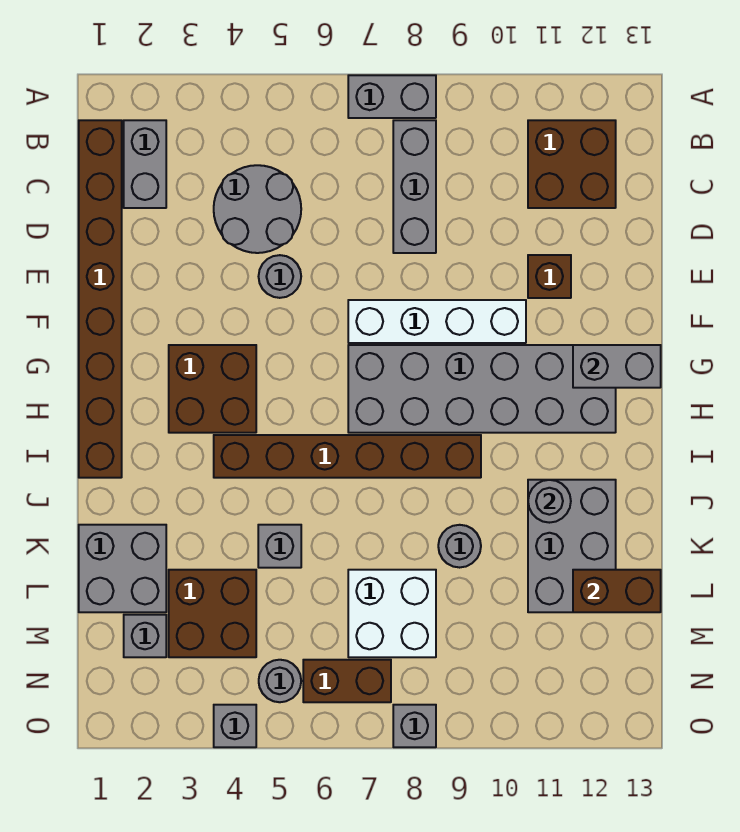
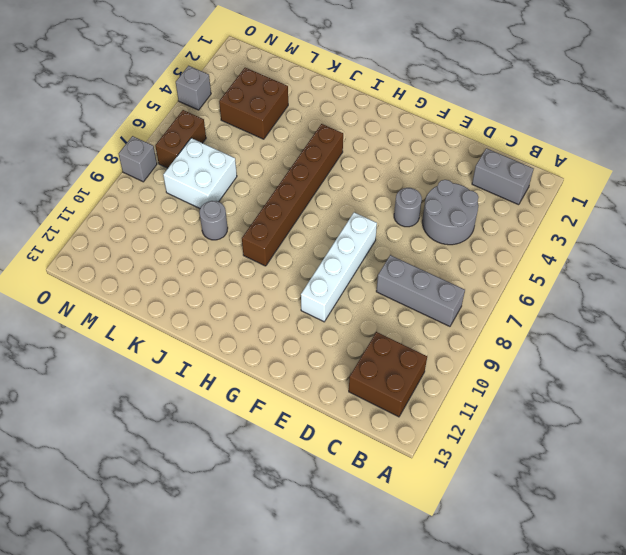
none -> grey brick A7:A8 level 1
none -> brown brick B1:I1 level 1
none -> brown brick E11 level 1

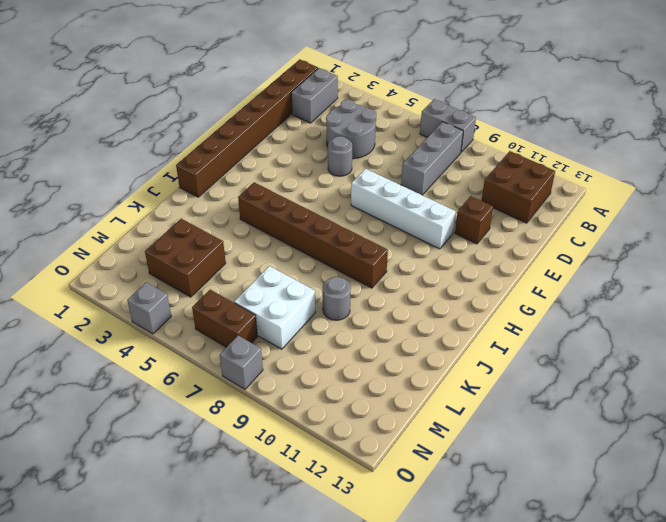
none -> brown brick G3:H4 level 1
none -> grey brick G7:H12 level 1
none -> grey brick J11:L12 level 1

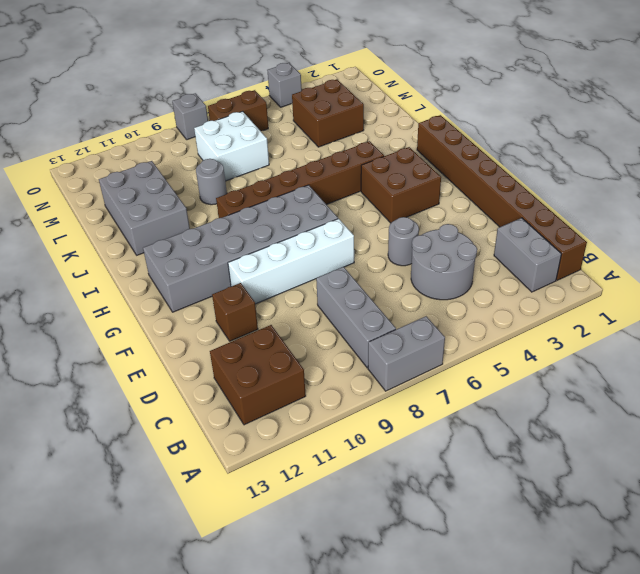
none -> grey brick K1:L2 level 1
none -> grey brick K5 level 1
none -> grey brick M2 level 1

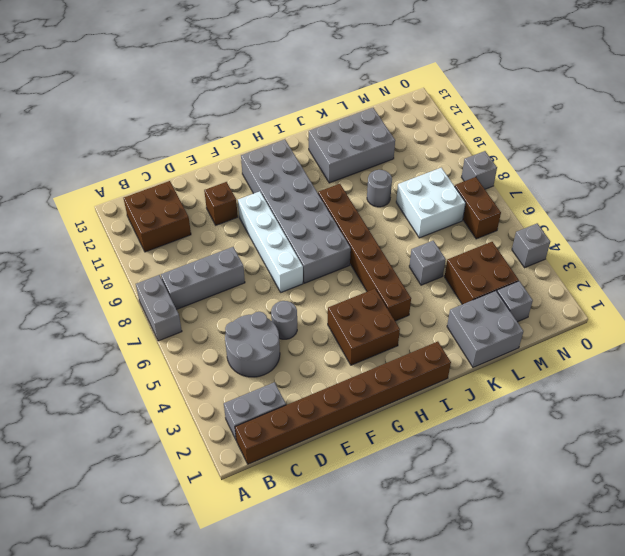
none -> grey round brick N5 level 1
none -> grey brick G12:G13 level 2
none -> grey round brick J11 level 2

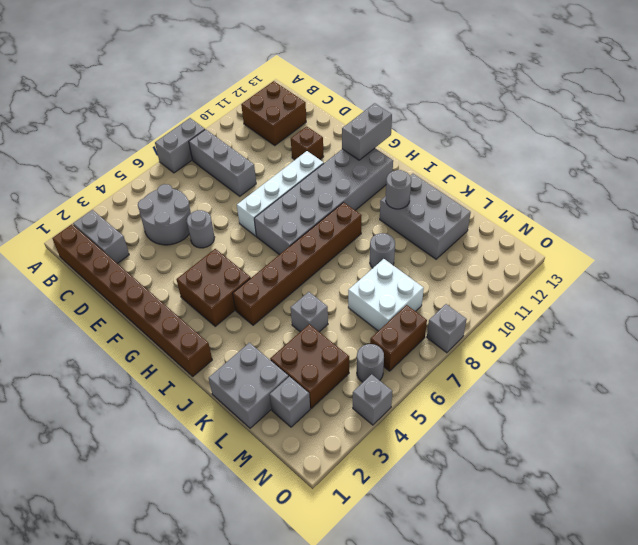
none -> brown brick L12:L13 level 2

